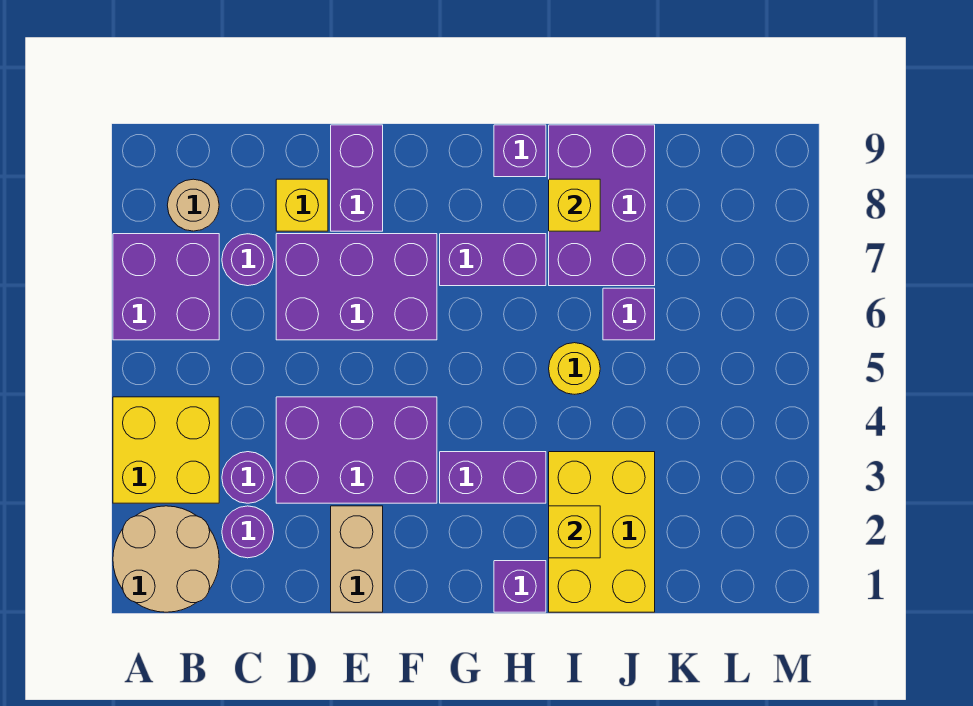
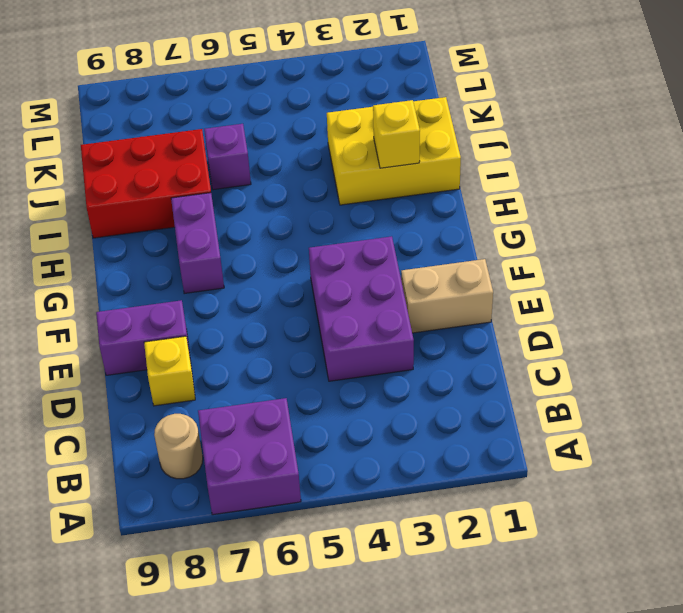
red brick I7:J9 level 1 -> purple brick I7:J9 level 1
none -> tan round brick A1:B2 level 1
none -> yellow brick A3:B4 level 1
none -> purple round brick C2 level 1

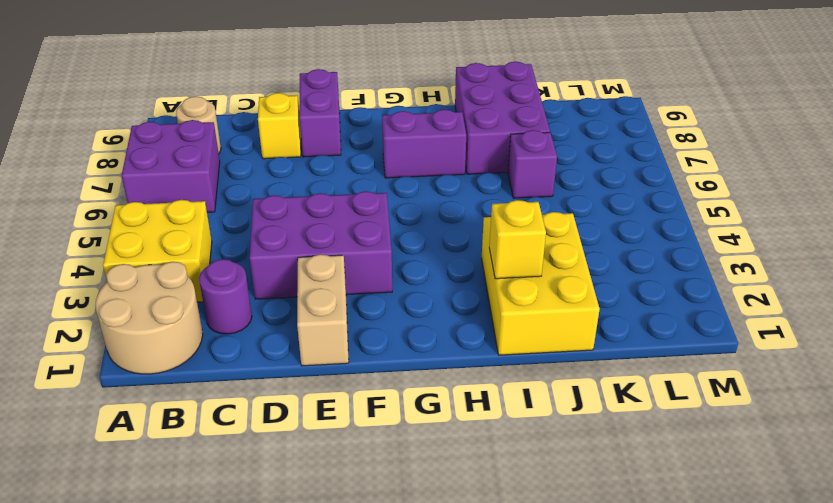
none -> purple round brick C3 level 1
none -> purple round brick C7 level 1
none -> purple brick D6:F7 level 1

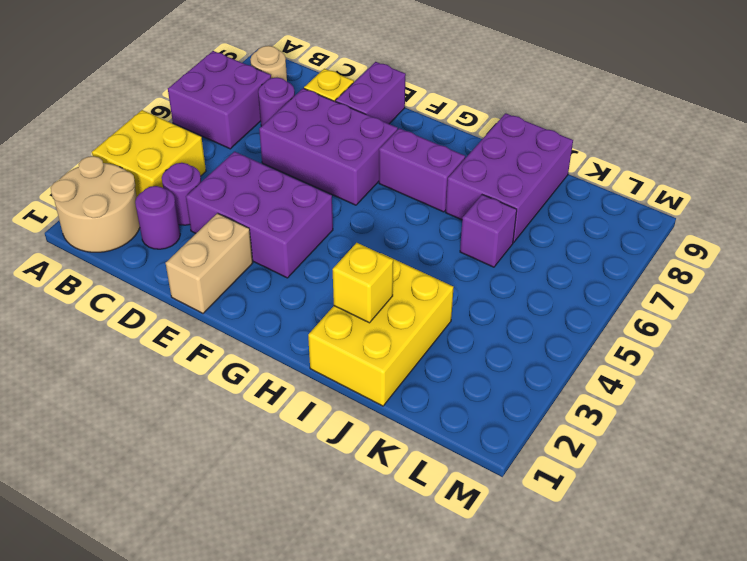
none -> purple brick G3:H3 level 1
none -> purple brick H1 level 1
none -> purple brick H9 level 1

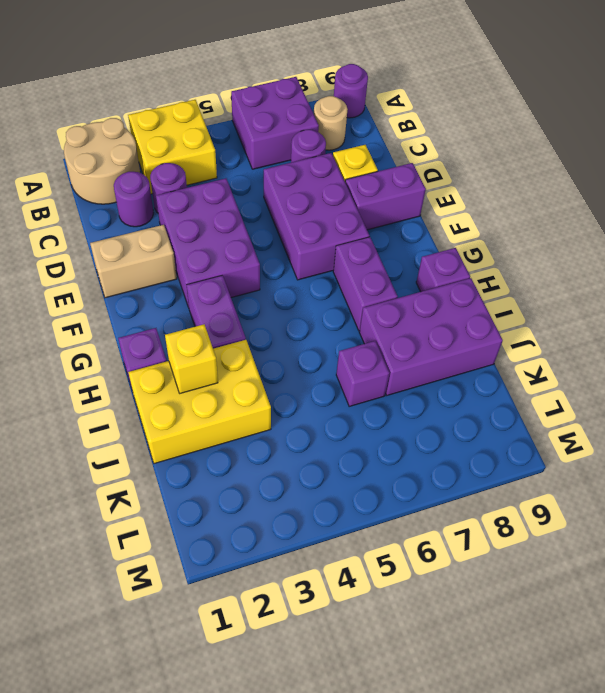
purple round brick A9 level 1 -> none
none -> yellow round brick I5 level 1
none -> yellow brick I8 level 2

